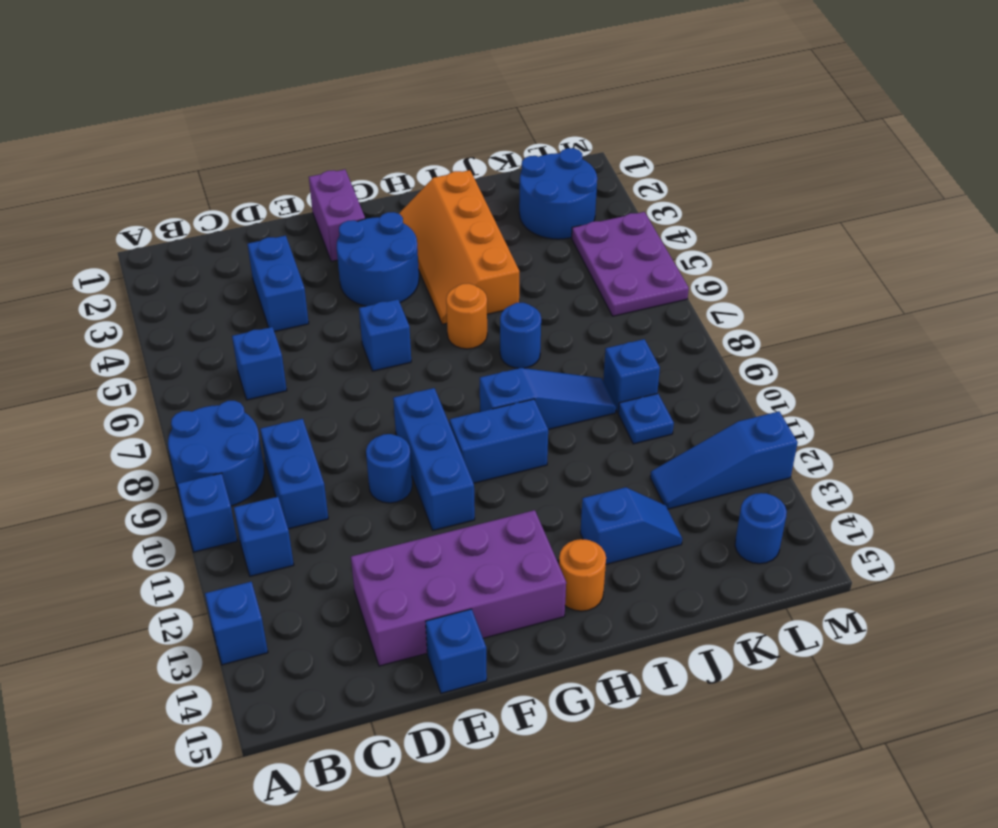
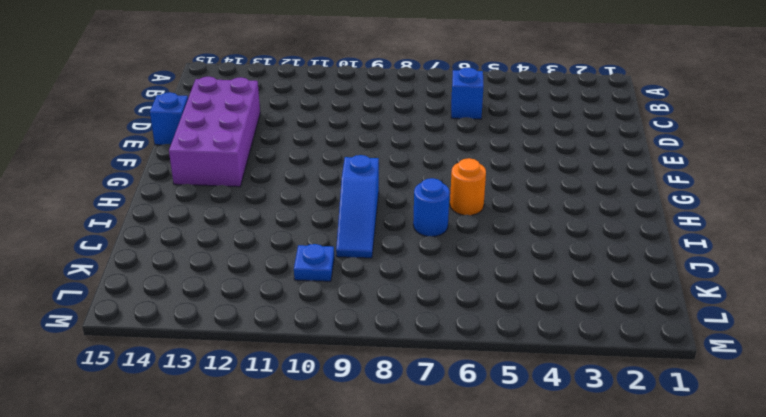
none -> blue round brick A8:B9 level 1
none -> blue brick A10 level 1
none -> blue brick A13 level 1

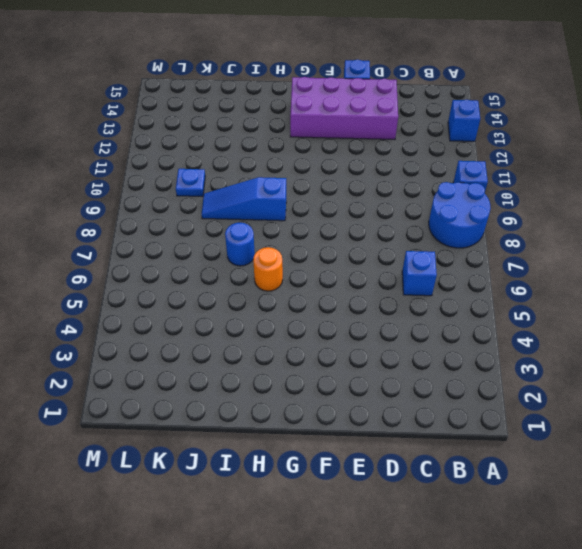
none -> blue brick B11 level 1
none -> blue brick C9:C10 level 1
none -> blue brick D3:D4 level 1

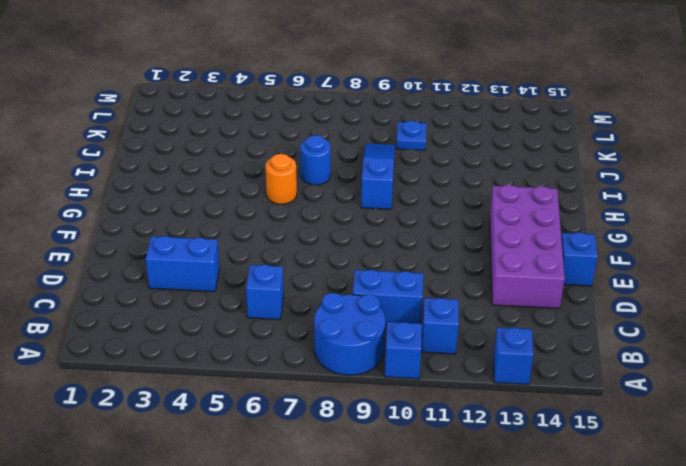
none -> blue round brick E10 level 1
none -> purple brick F1:F2 level 1
none -> blue round brick F3:G4 level 1

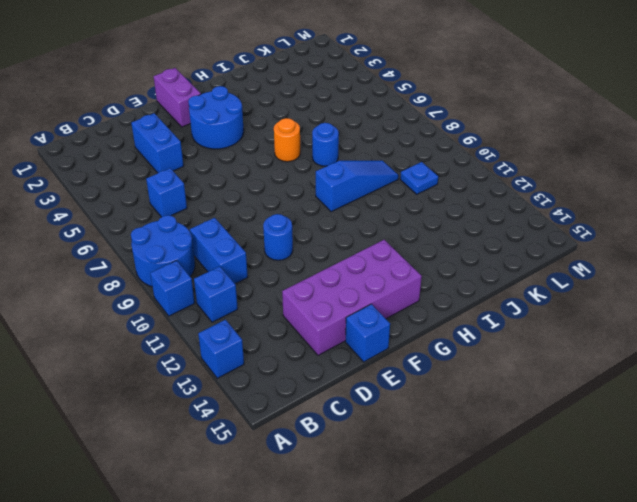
none -> blue brick F6 level 1
none -> blue brick F9:F11 level 1
none -> blue brick G10:H10 level 1

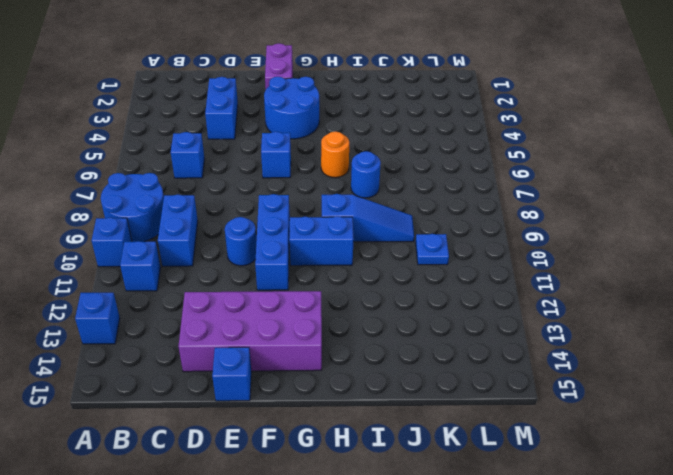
none -> orange slope H2:I5 level 1 top I
none -> orange round brick H14 level 1
none -> blue slope I13:J13 level 1 top I

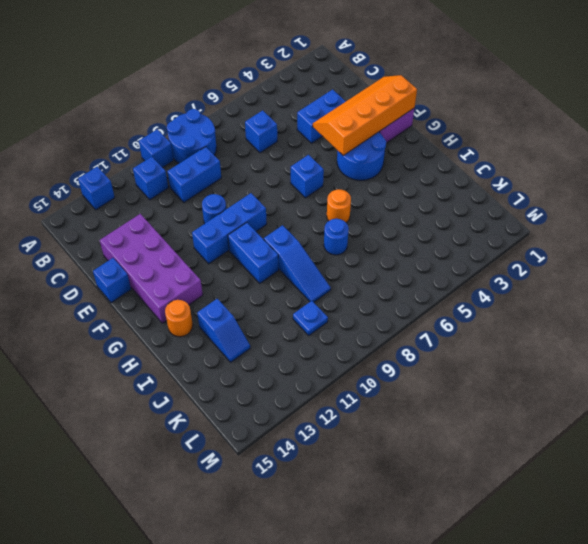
orange slope E1:F4 level 2 top F -> orange slope H2:I5 level 1 top I
none -> blue round brick K2:L3 level 1
none -> blue brick K9 level 1
none -> blue slope K12:M12 level 1 top M

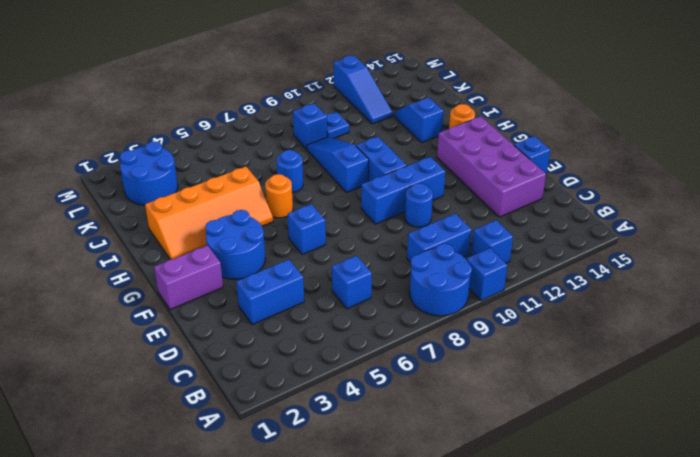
none -> blue brick A13 level 1
none -> purple plate L4:M6 level 1
none -> blue round brick L14 level 1

